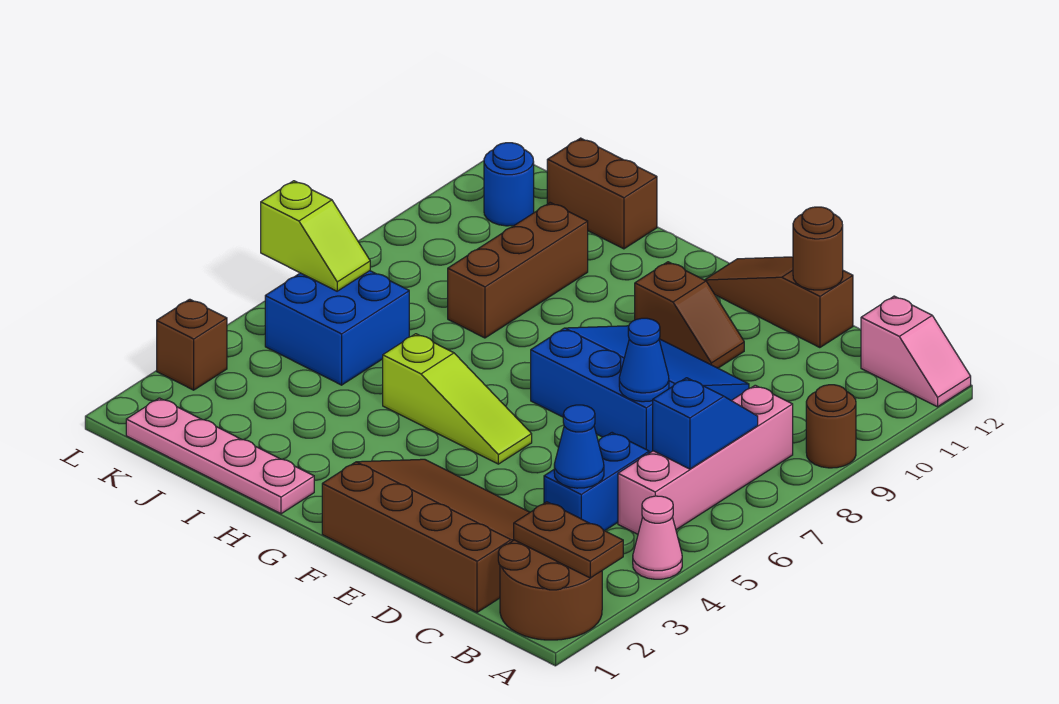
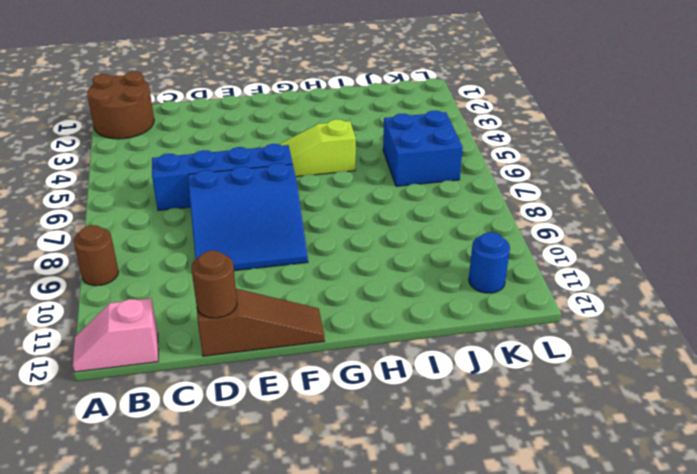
blue brick C6:F6 level 1 -> none
none -> pink cone A4 level 1
none -> pink brick B5:B8 level 1
none -> brown slope C1:F3 level 1 top 1

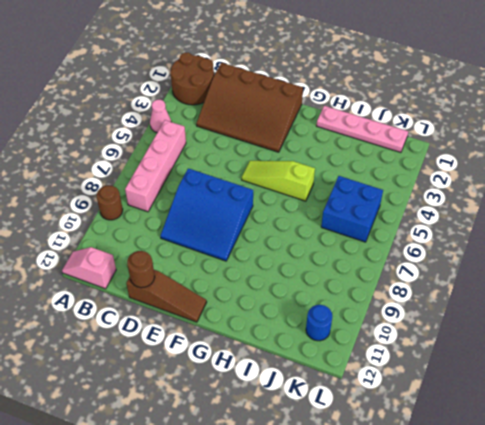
none -> blue brick C4:C5 level 1
none -> brown slope E10:F10 level 1 top F
none -> brown brick I8:I10 level 1

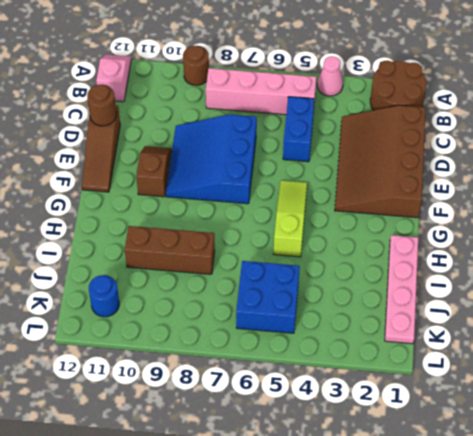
blue brick C5:D5 level 1 -> blue brick C4:C5 level 1
none -> brown brick I12:J12 level 1
none -> brown brick L3 level 1
none -> brown plate A2:B2 level 2

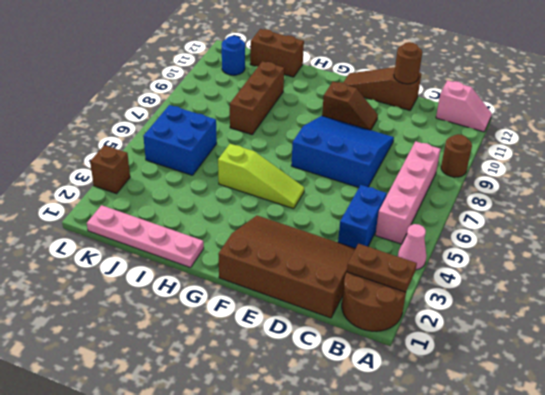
none -> blue slope B6:B7 level 2 top 6
none -> blue cone C4 level 2
none -> blue cone D7 level 2

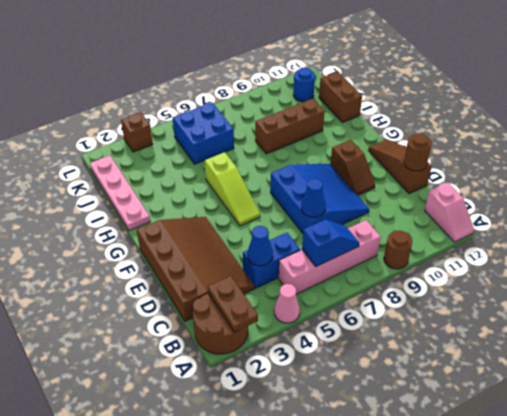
none -> lime slope K6:L6 level 2 top L

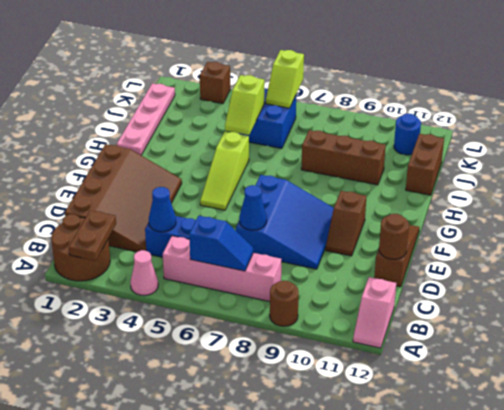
lime slope I5:J5 level 2 top J -> none

